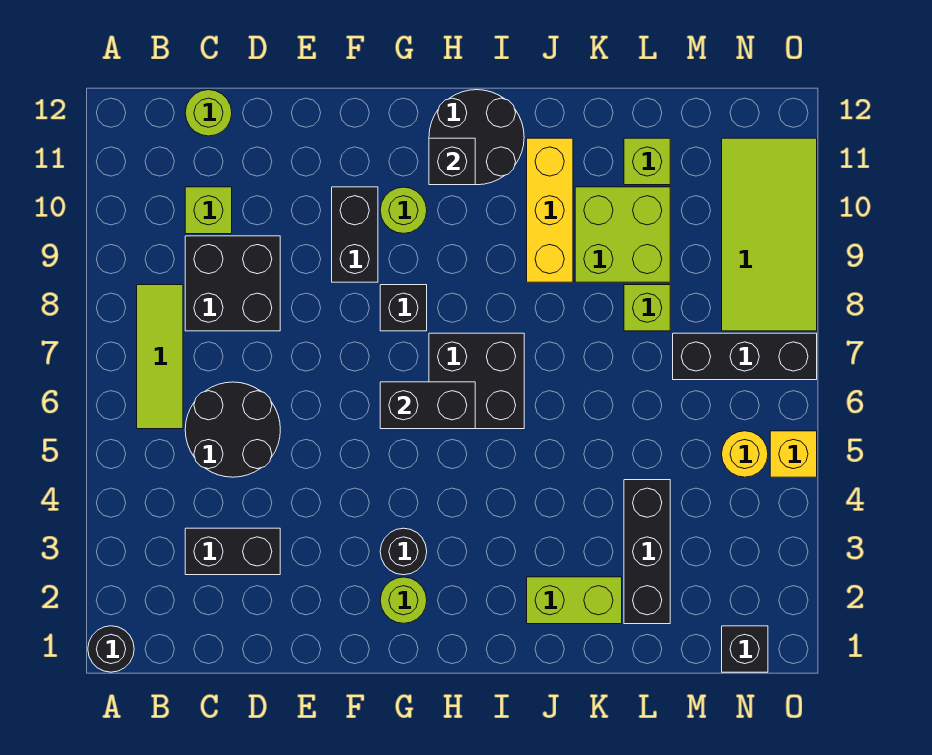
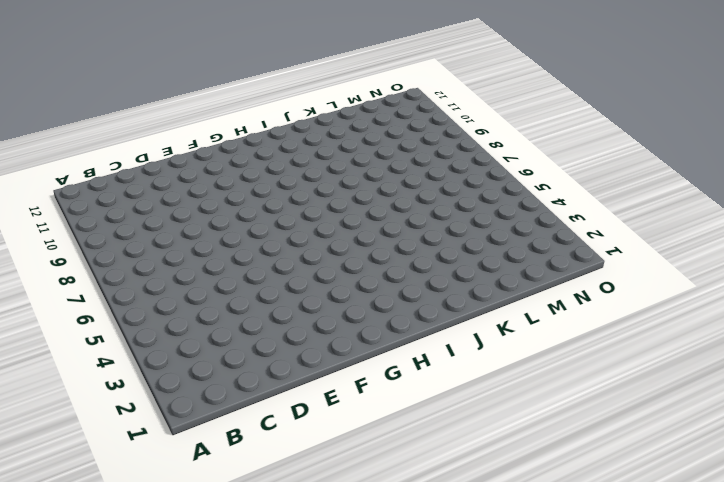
none -> black round brick A1 level 1
none -> lime tile B6:B8 level 1
none -> black brick C3:D3 level 1

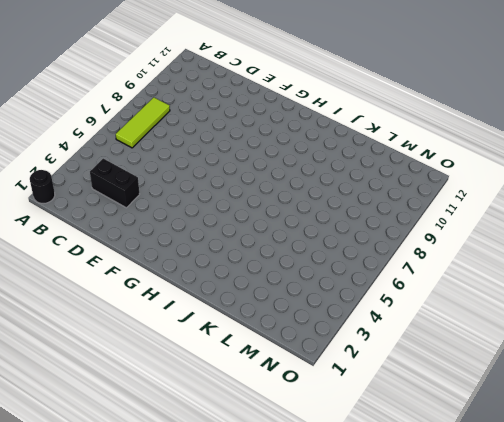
none -> black round brick C5:D6 level 1
none -> black brick C8:D9 level 1
none -> lime brick C10 level 1

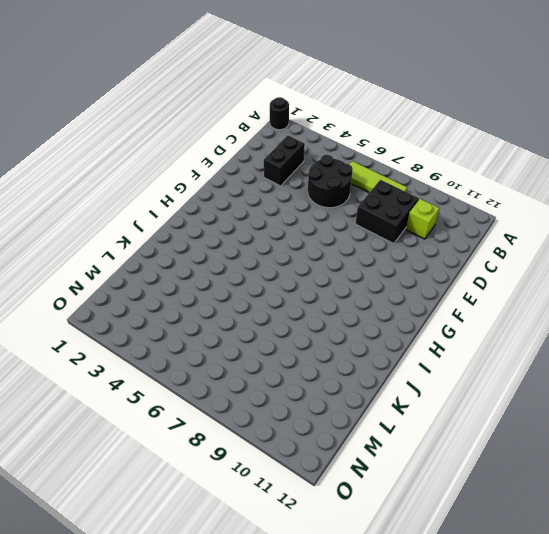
none -> lime round brick C12 level 1
none -> black brick F9:F10 level 1
none -> lime round brick G2 level 1

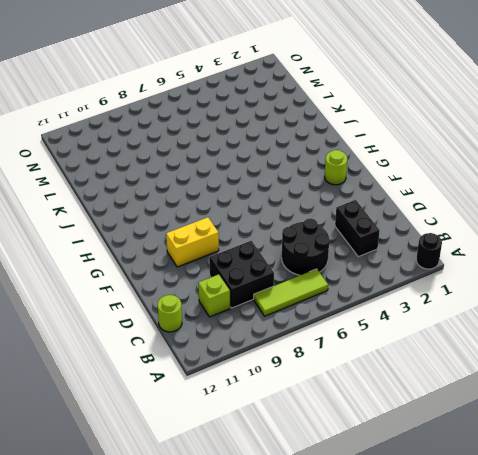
yellow brick F9:F10 level 1 -> black brick F9:F10 level 1
none -> black round brick G3 level 1
none -> black brick G8 level 1
none -> lime round brick G10 level 1

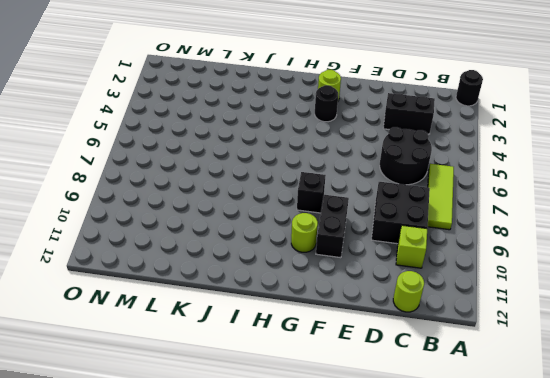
none -> black brick H6:I7 level 1
none -> black round brick H11:I12 level 1
none -> lime brick J2:K2 level 1

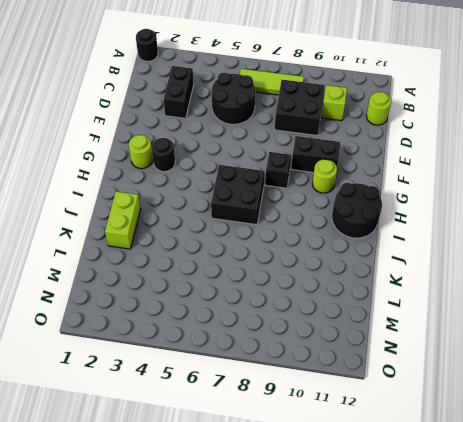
none -> yellow brick J9:J11 level 1
none -> lime brick K9:L10 level 1
none -> black brick L2:L4 level 1

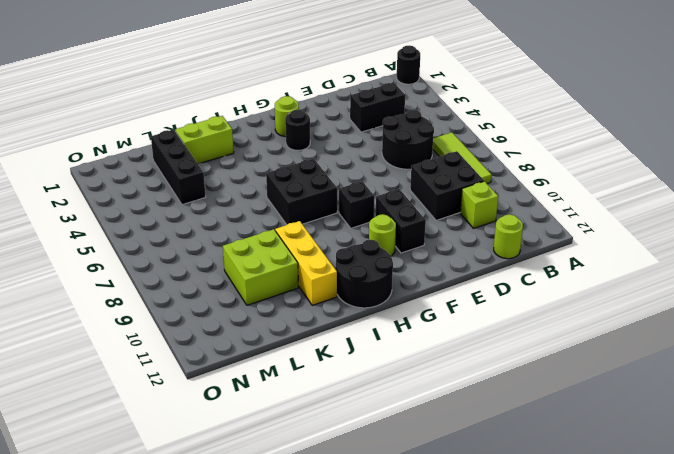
none -> lime brick L8 level 1
none -> lime brick L11 level 1
none -> black brick M7:O7 level 1

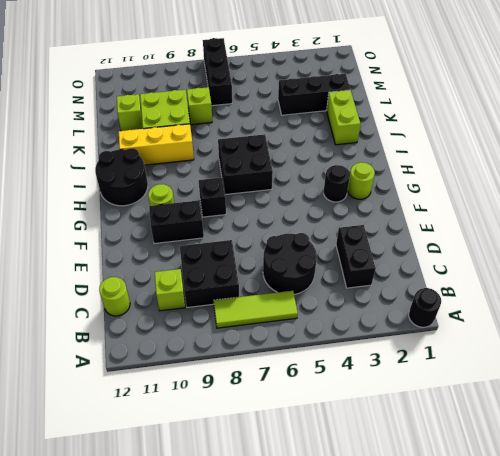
none -> black brick N1 level 1
none -> yellow round brick N5 level 1
none -> lime tile N8:O11 level 1

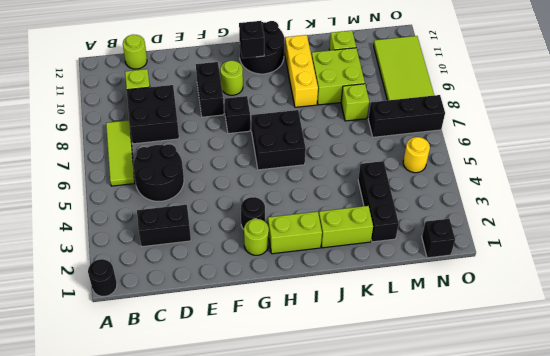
lime brick H2:I2 level 1 -> none
none -> yellow brick O5 level 1
none -> black brick G6:H6 level 2

